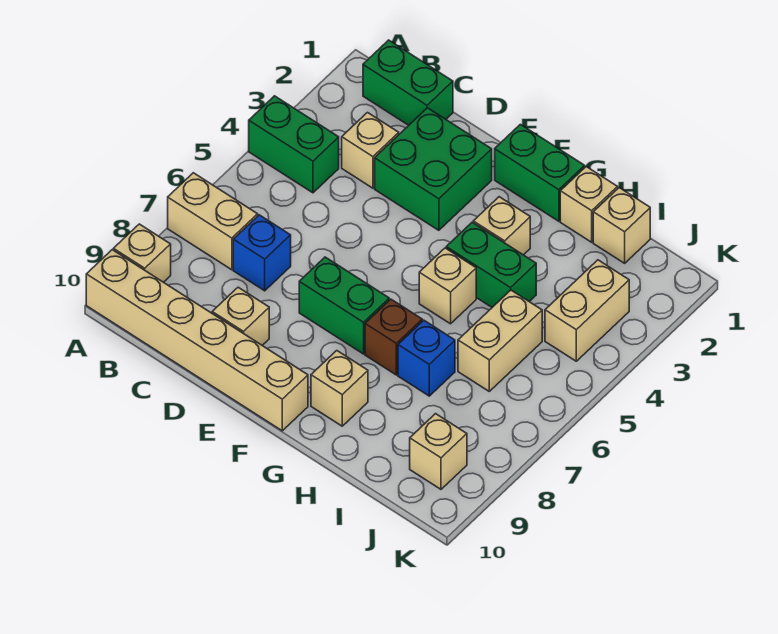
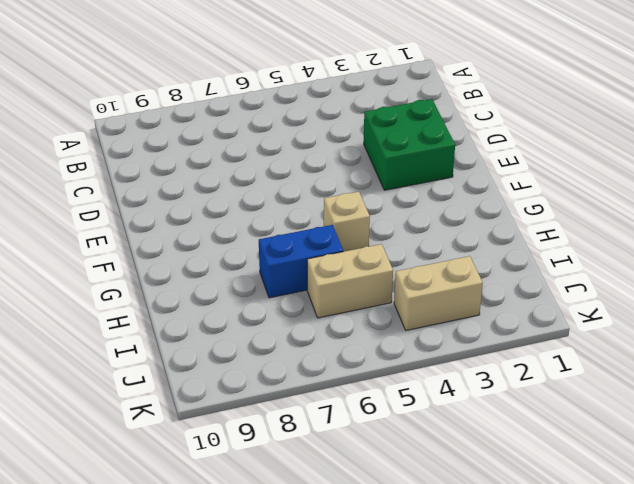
blue brick H6:H7 level 1 -> blue brick H7 level 1
none -> green brick A4:B4 level 1
none -> tan brick A7:B7 level 1
none -> tan brick A9 level 1

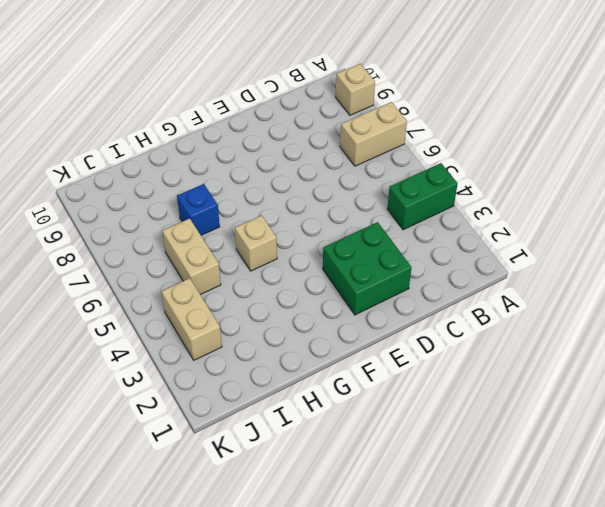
none -> tan brick A10:F10 level 1
none -> green brick B1:C1 level 1
none -> tan brick C3 level 1

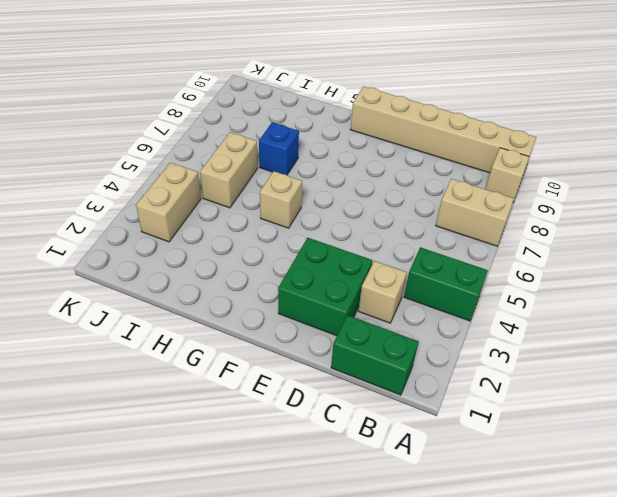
none -> blue brick C7 level 1
none -> tan brick D9 level 1
none -> green brick E7:F7 level 1

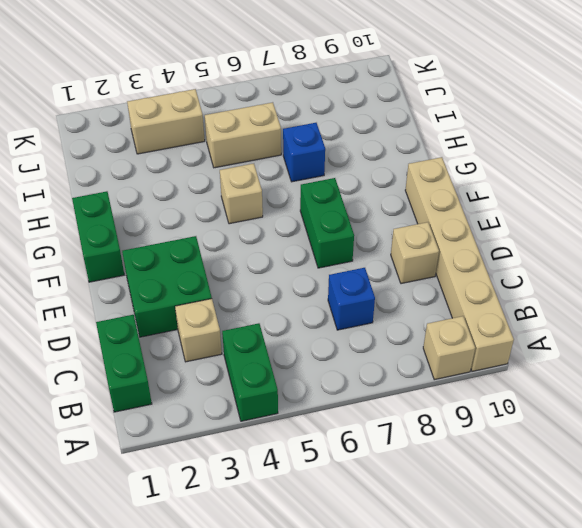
none -> tan brick A7:B7 level 1
none -> tan brick G3 level 1
none -> green brick G4:H4 level 1

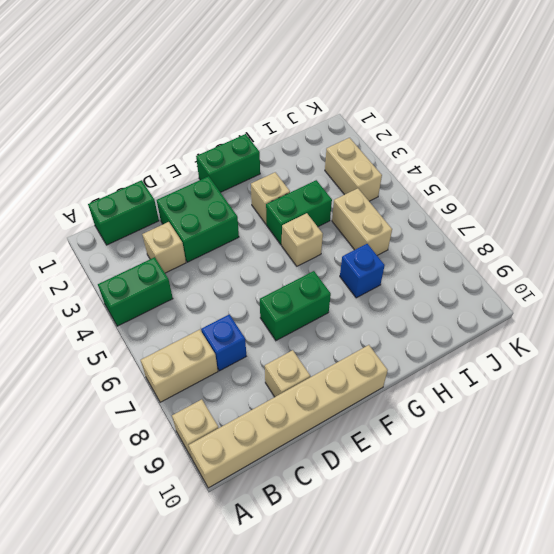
none -> brown brick G7 level 1
none -> tan brick G9 level 1
none -> tan brick H1 level 1

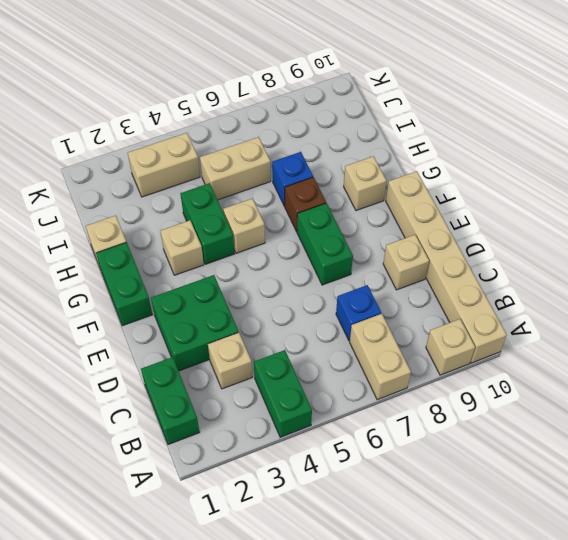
none -> tan brick I1 level 1
none -> tan brick J9 level 1

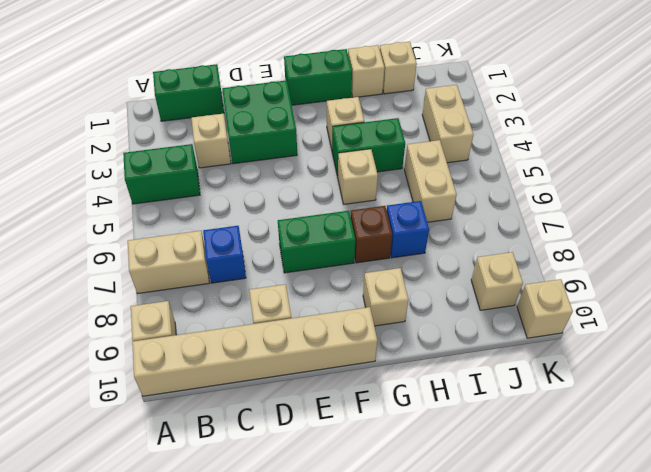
tan brick K10 level 1 -> none

